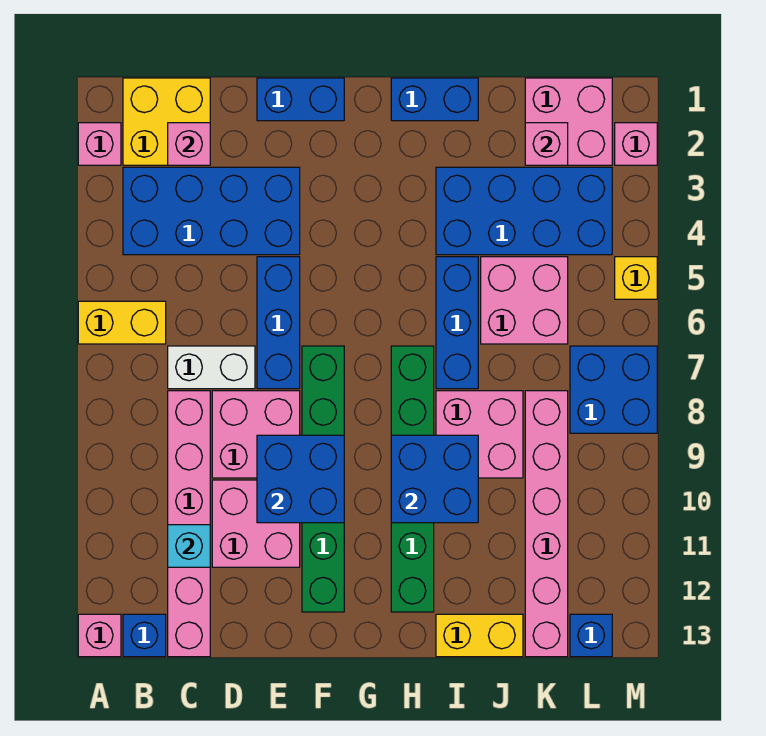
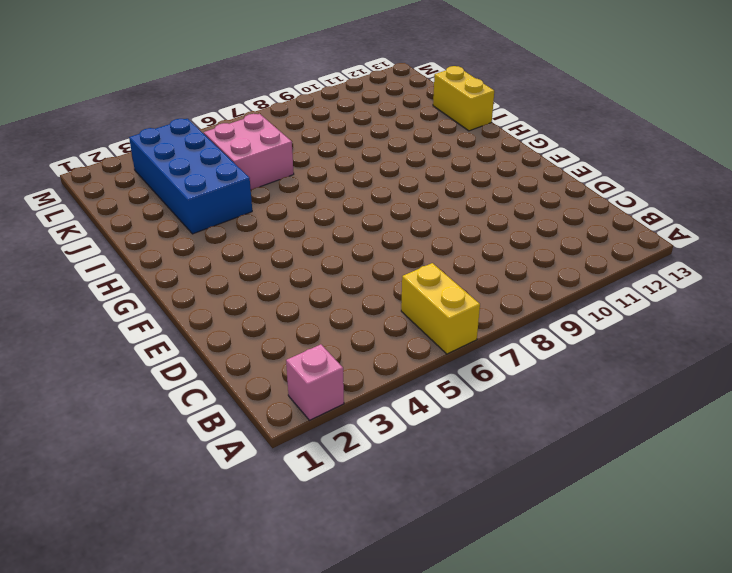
none -> pink brick A13 level 1
none -> yellow brick B1:C2 level 1
none -> blue brick B3:E4 level 1
none -> blue brick B13 level 1

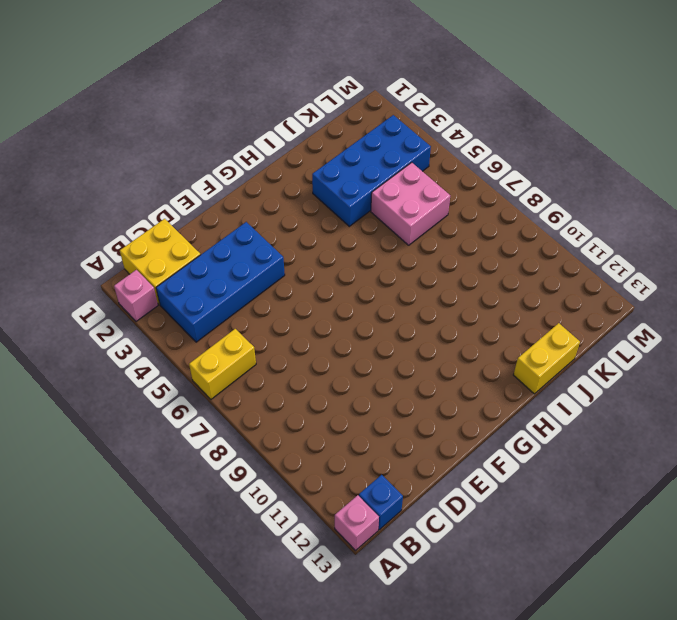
none -> white brick C7:D7 level 1
none -> pink brick C8:C13 level 1
none -> pink brick D8:E9 level 1
none -> pink brick D10:E11 level 1

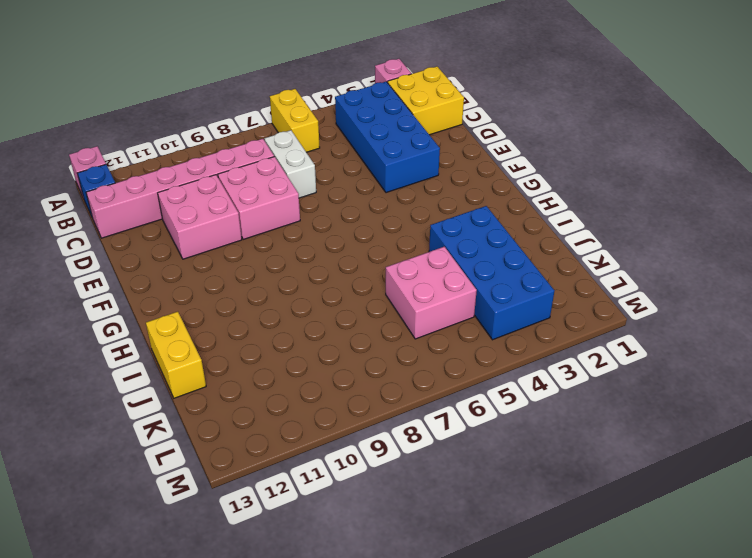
none -> blue brick E1:F1 level 1
none -> blue brick E5:E7 level 1
none -> green brick F7:F12 level 1
none -> blue brick H1:I1 level 1

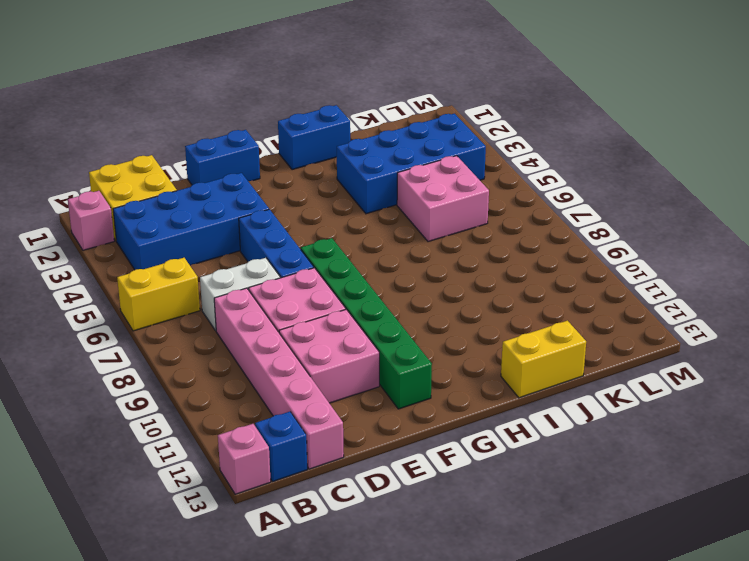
none -> green brick H7:H12 level 1
none -> blue brick I5:I7 level 1
none -> pink brick I8:J9 level 1
none -> pink brick K1:L2 level 1

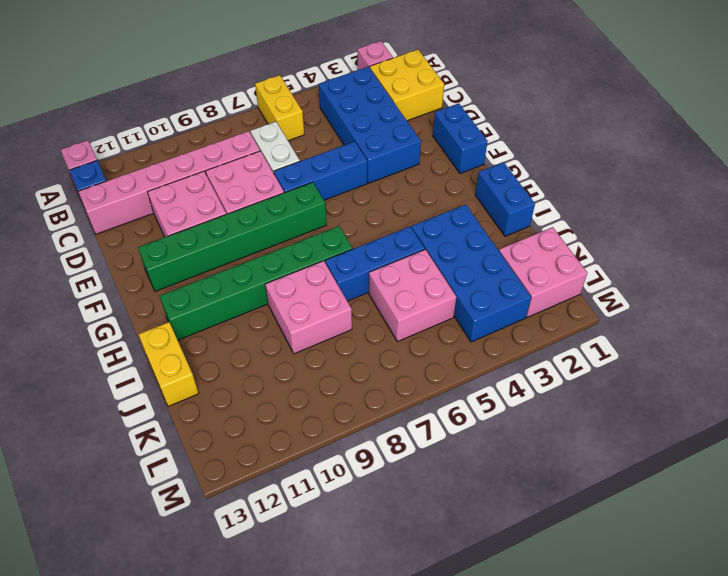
none -> pink brick K8:K13 level 1
none -> blue brick L7:M8 level 1
none -> blue brick L13 level 1
none -> pink brick M2 level 1

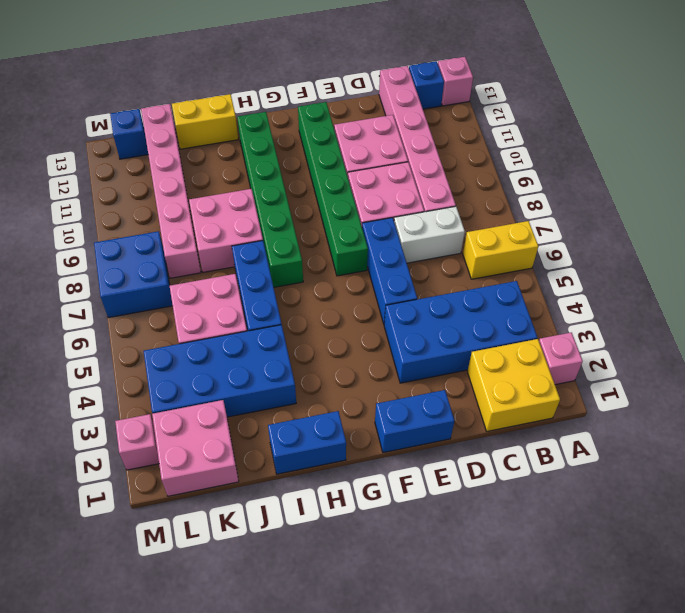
none -> yellow brick M5 level 1
none -> pink brick C2 level 2
none -> cyan brick C11 level 2
none -> blue brick E9:F10 level 2

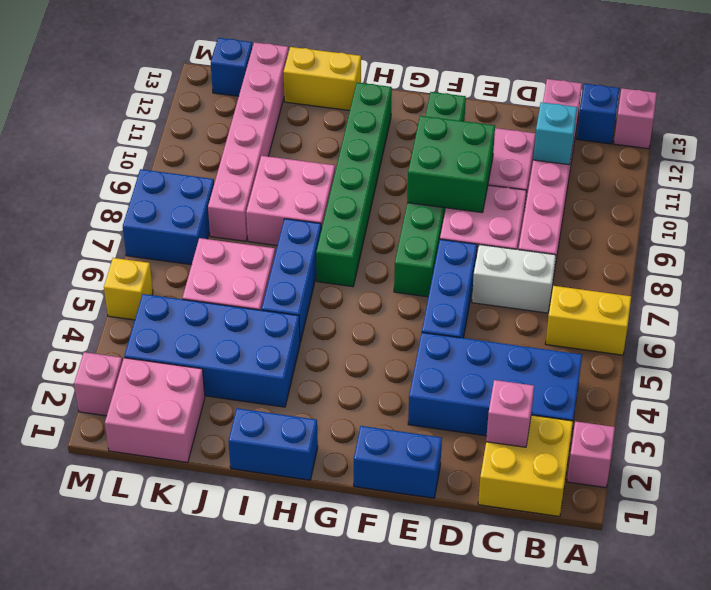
green brick E9:F10 level 2 -> blue brick E9:F10 level 2
none -> blue brick H9:I10 level 2
none -> pink brick K2 level 2

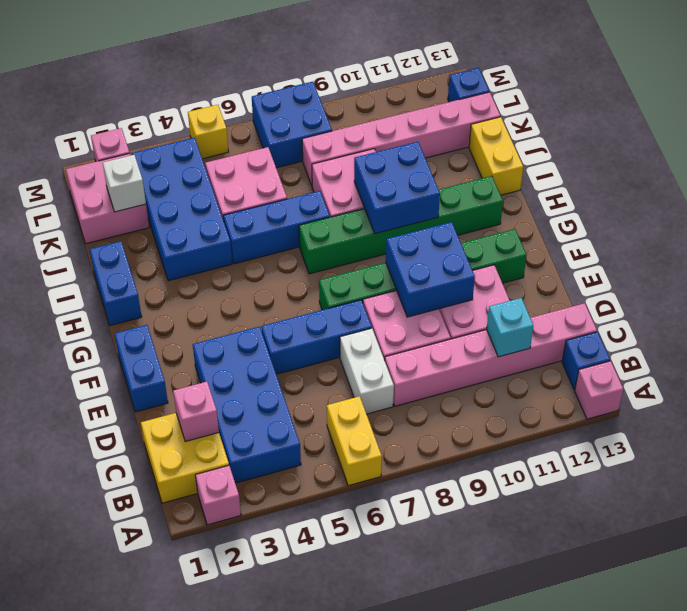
white brick K2 level 2 -> pink brick K2 level 2

